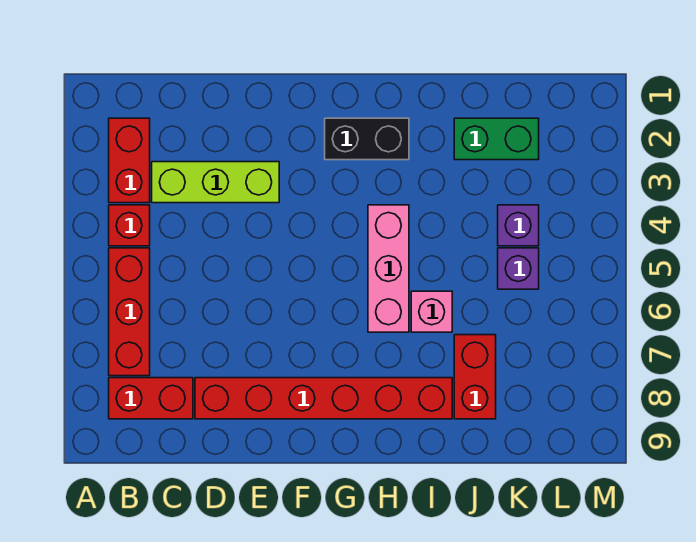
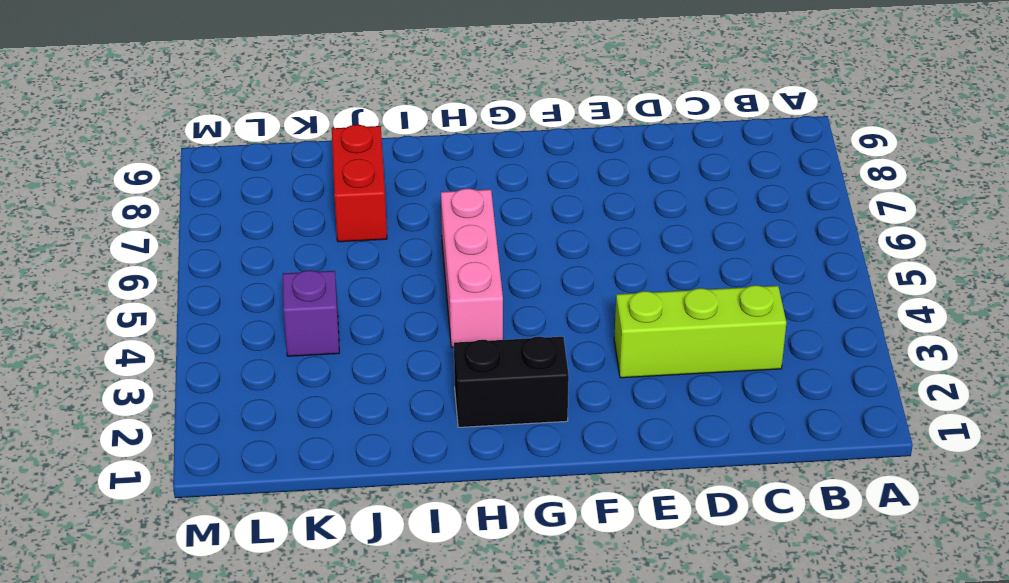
none -> red brick B2:B3 level 1
none -> red brick B4 level 1
none -> red brick B5:B7 level 1

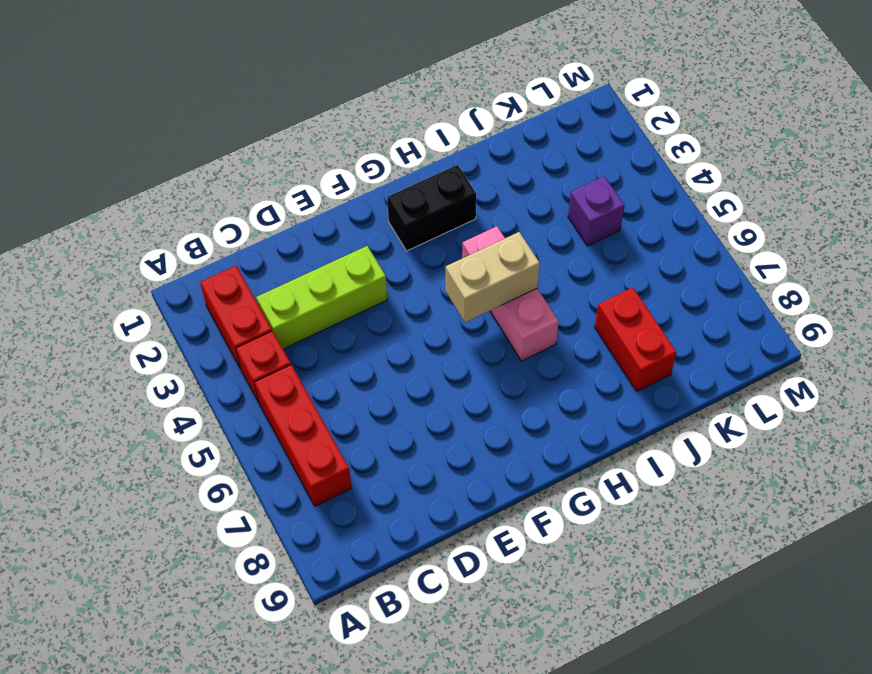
tan brick G5:H5 level 2 -> none
none -> red brick B8:C8 level 1
none -> red brick D8:I8 level 1
none -> pink brick I6 level 1

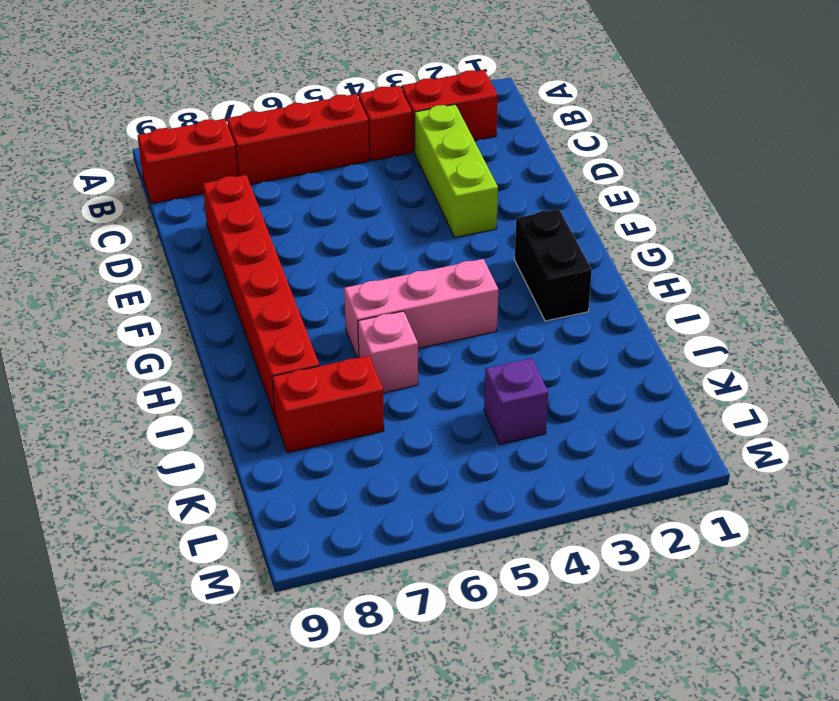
red brick B8:B9 level 1 -> red brick B8:C8 level 1
none -> green brick J2:K2 level 1
none -> purple brick K5 level 1

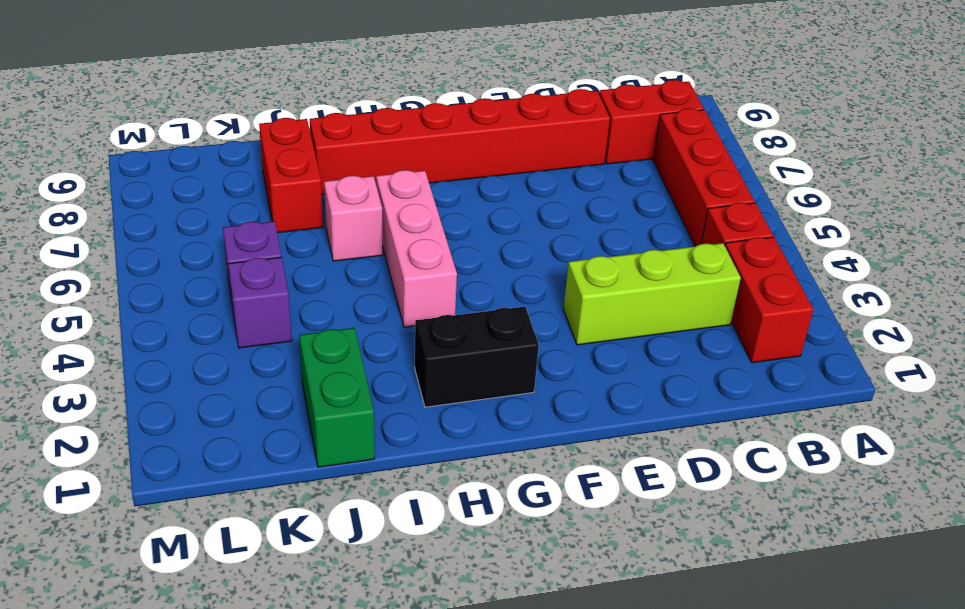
green brick J1:J2 level 1 -> green brick J2:K2 level 1

